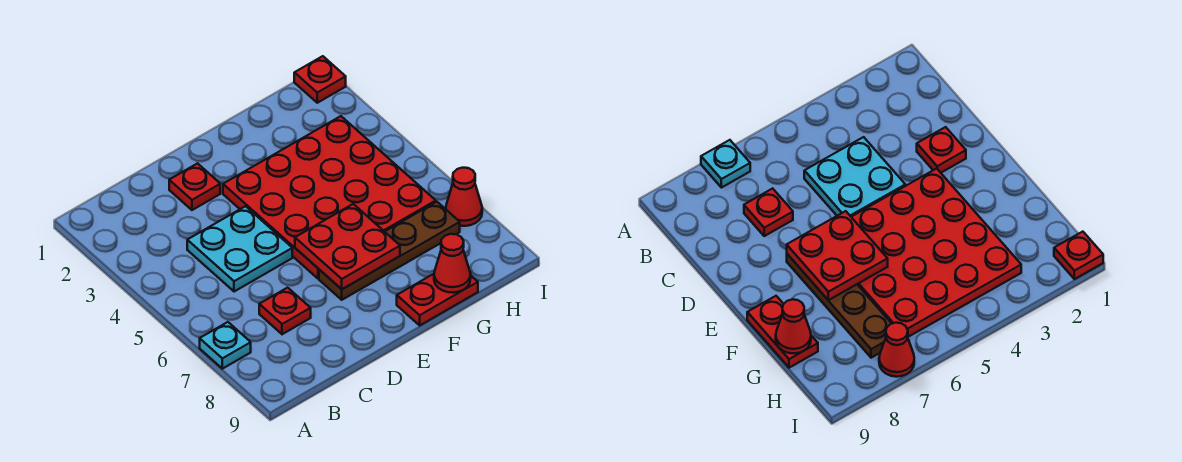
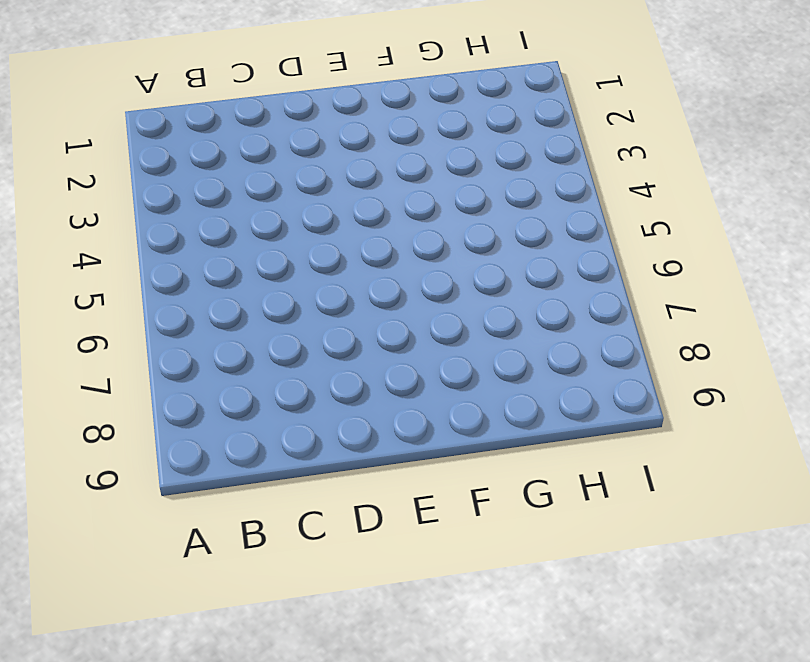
none -> cyan plate A7 level 1
none -> cyan plate C4:D5 level 1

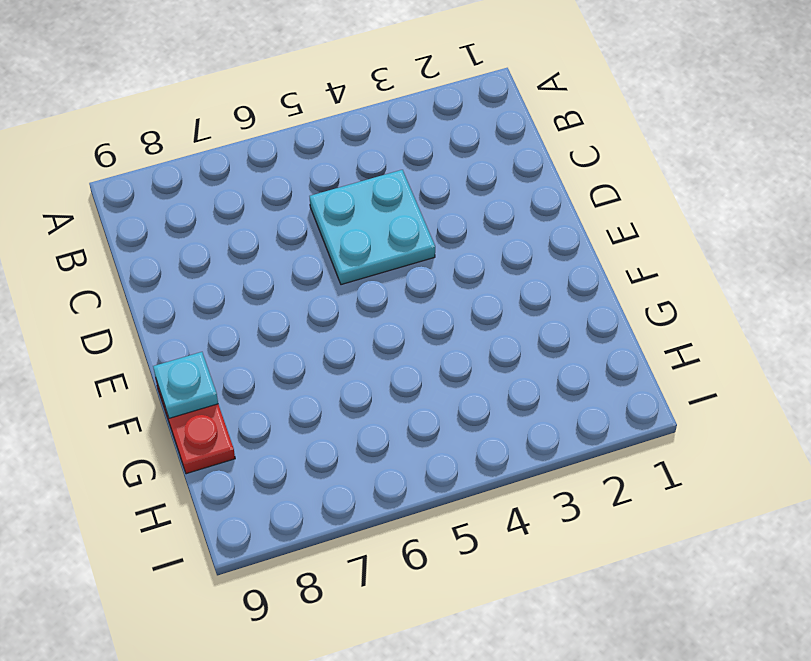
cyan plate F9 level 2 -> cyan plate A7 level 1
none -> red plate C7 level 1
none -> red plate D2 level 1

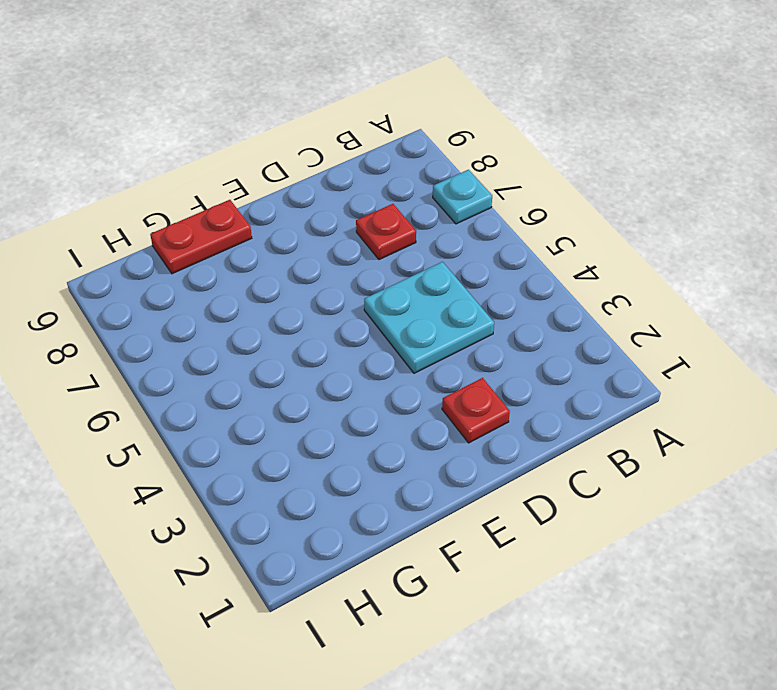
none -> red plate E3:H6 level 1
none -> brown plate E7:H7 level 1

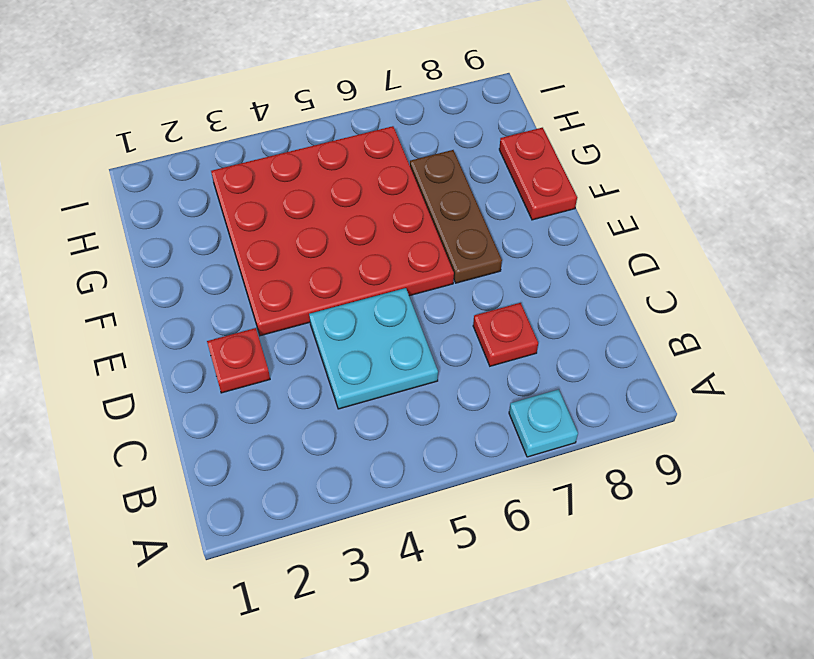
brown plate E7:G7 level 1 -> brown plate E7:H7 level 1
none -> red plate I1 level 1
none -> red cone I7 level 1

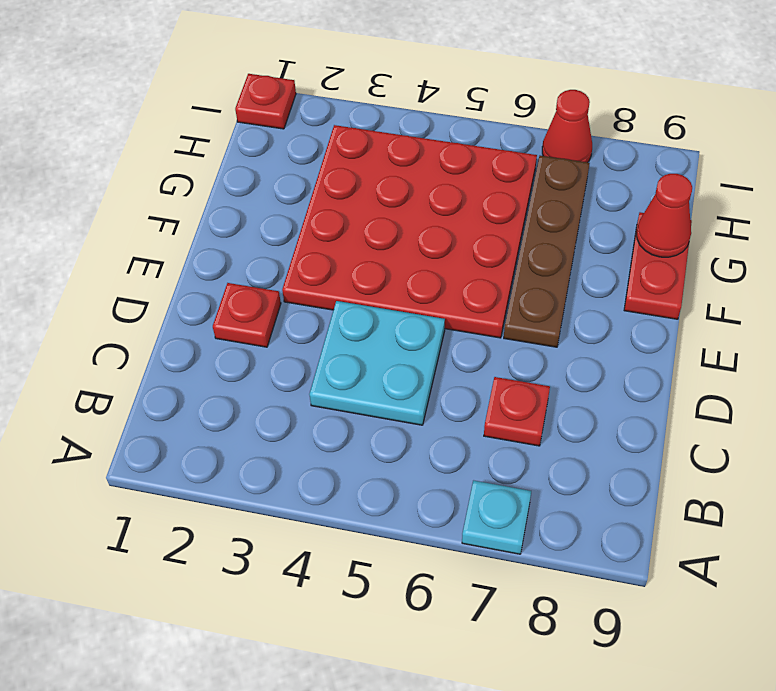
none -> red plate E6:F7 level 2

